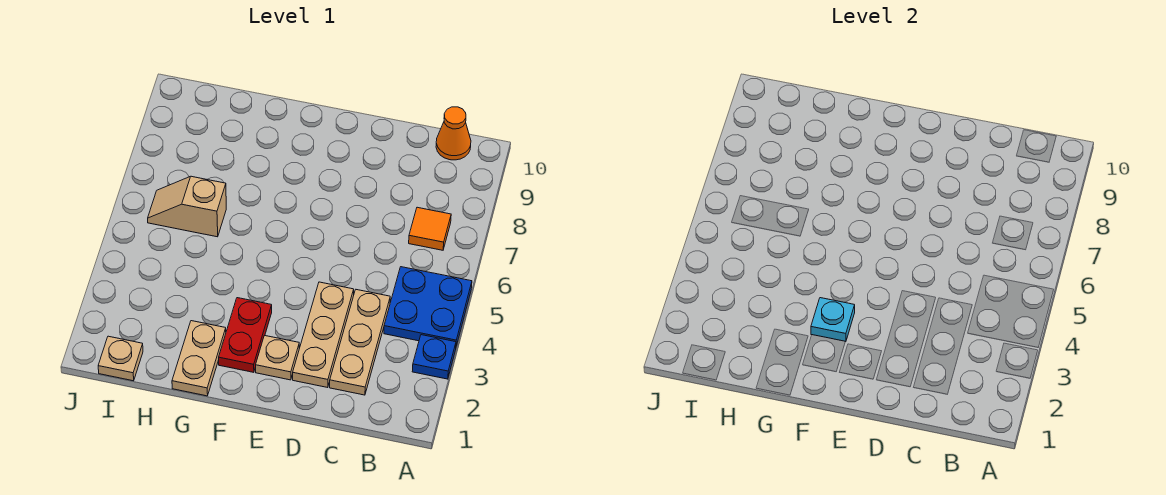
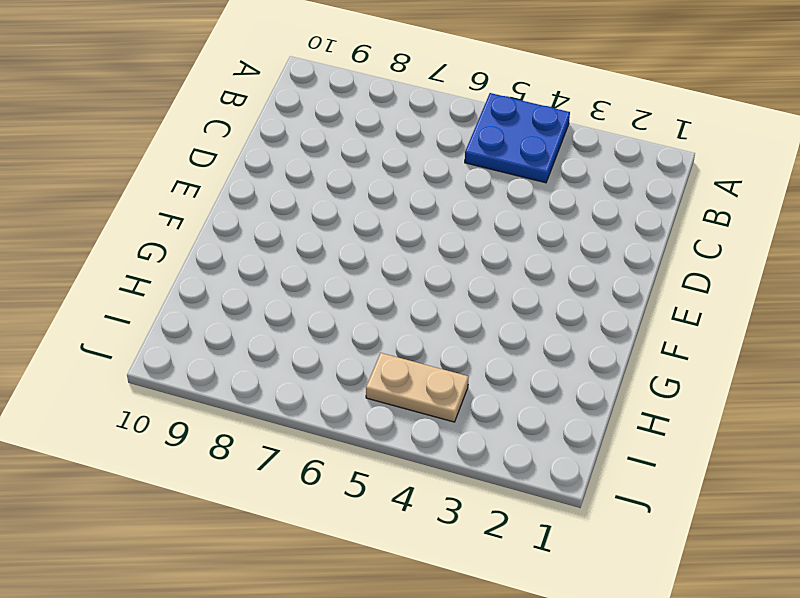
tan plate I4:I5 level 1 -> tan plate G1:G2 level 1
none -> blue plate A3 level 1
none -> orange tile B7 level 1
none -> orange cone B10 level 1

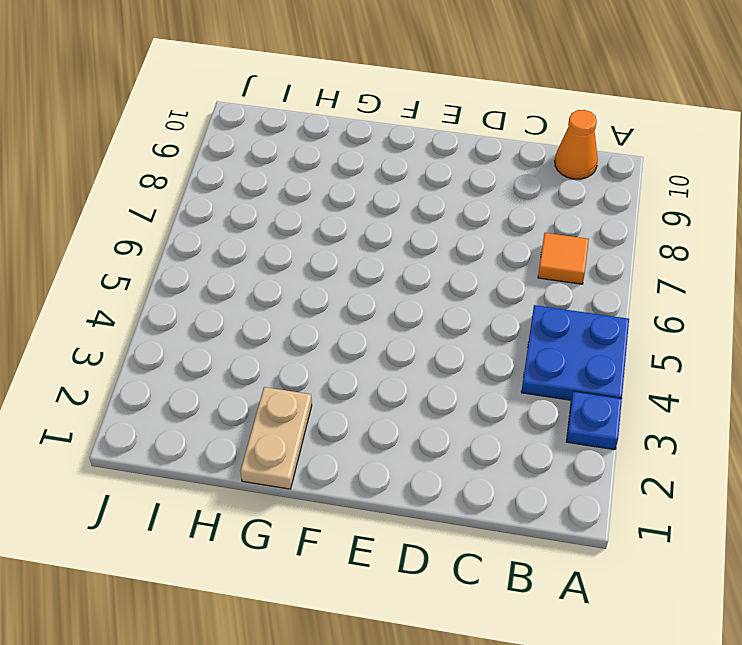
none -> tan plate C2:C4 level 1
none -> tan plate D2:D4 level 1
none -> tan plate E2 level 1

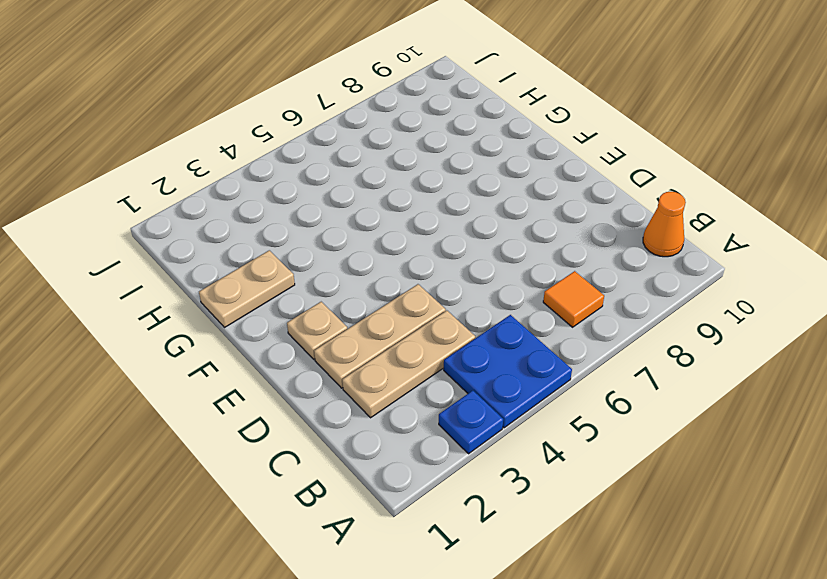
none -> red plate F2:F3 level 1
none -> tan slope H6:I6 level 1 top H
none -> tan plate I1 level 1

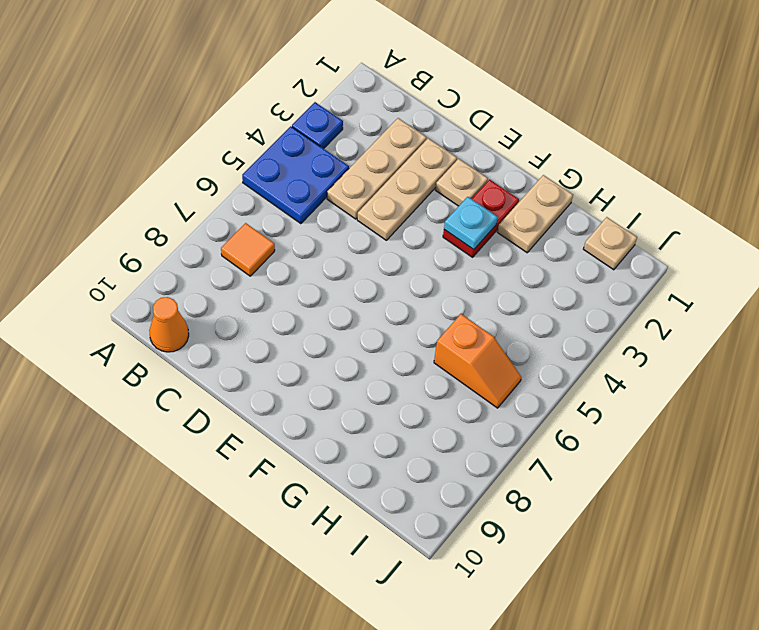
orange slope H6:I6 level 1 top H -> tan slope H6:I6 level 1 top H

